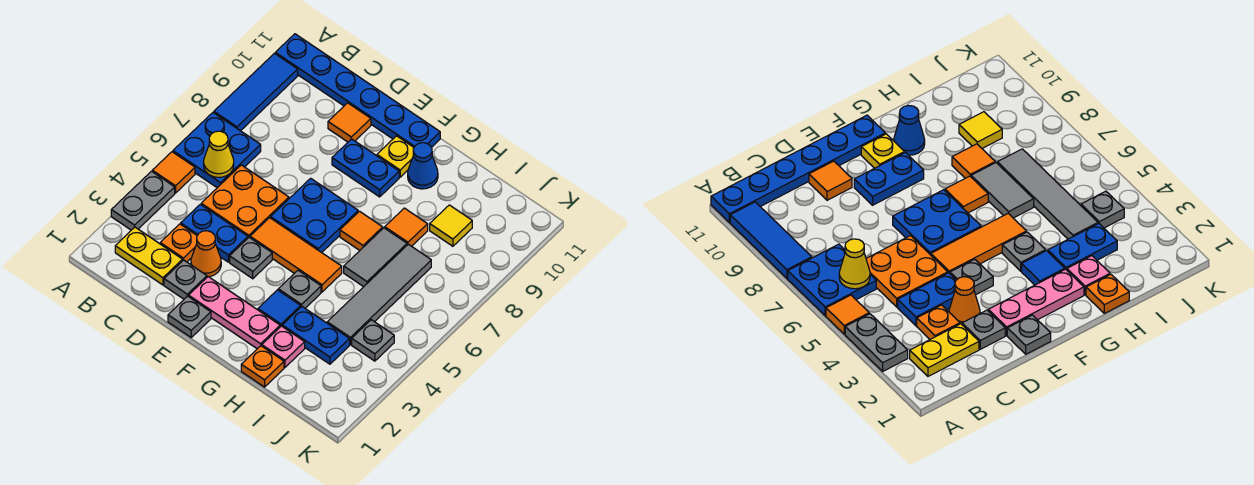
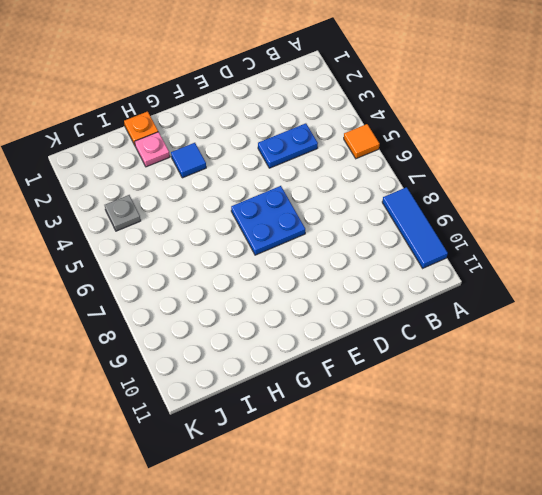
none -> grey plate A3:A4 level 1
none -> blue plate A6:B7 level 1
none -> blue plate A11:F11 level 1
none -> yellow plate B2:C2 level 1

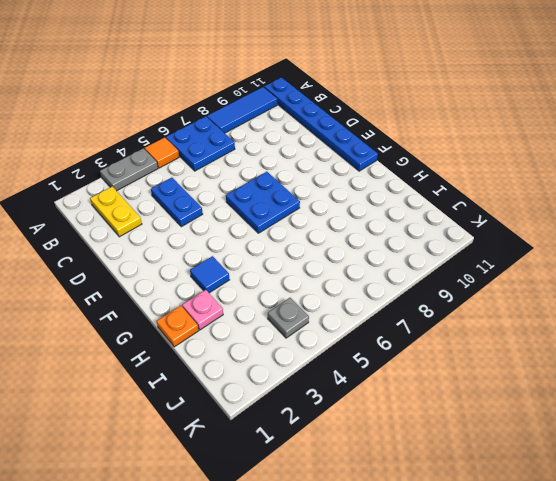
none -> orange plate C3 level 1
none -> orange plate C5:D6 level 1
none -> grey plate D2 level 1
none -> orange cone D3 level 1

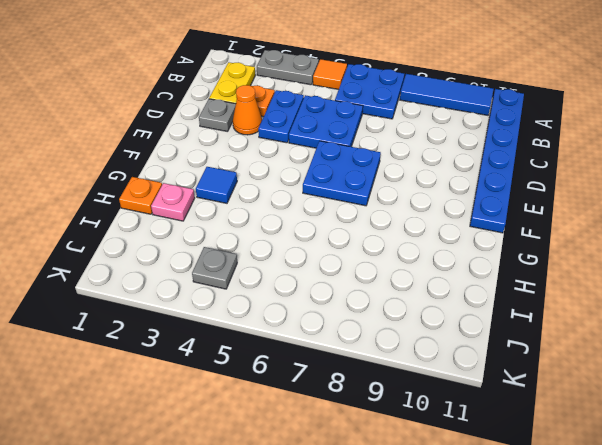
blue plate C5:D6 level 1 -> orange plate C5:D6 level 1
none -> orange tile D10 level 1
none -> grey plate E1 level 1
none -> pink plate E2:G2 level 1
none -> grey plate E4 level 1

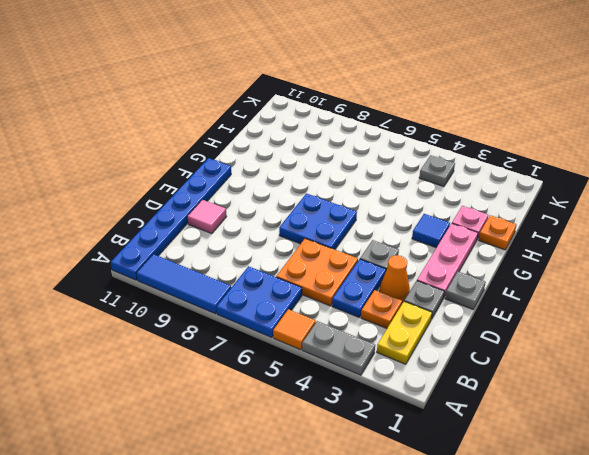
pink tile D10 level 1 -> orange tile D10 level 1
none -> orange tile E5:G5 level 1
none -> blue plate E9:F9 level 1
none -> yellow plate F10 level 1
none -> grey plate G4 level 1

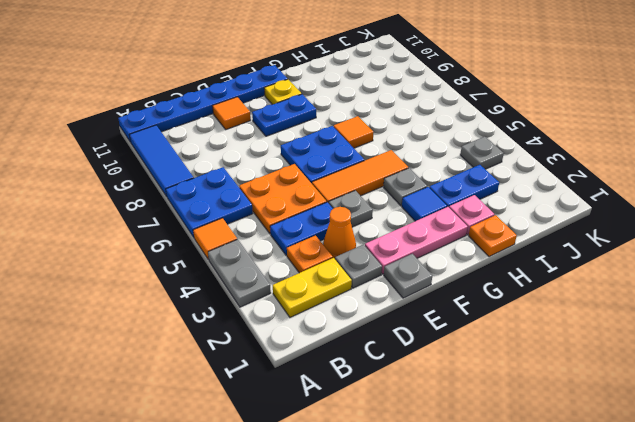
none -> blue cone G10 level 1
none -> grey tile H6:H7 level 1
none -> orange tile H8 level 1
none -> grey tile I4:I7 level 1

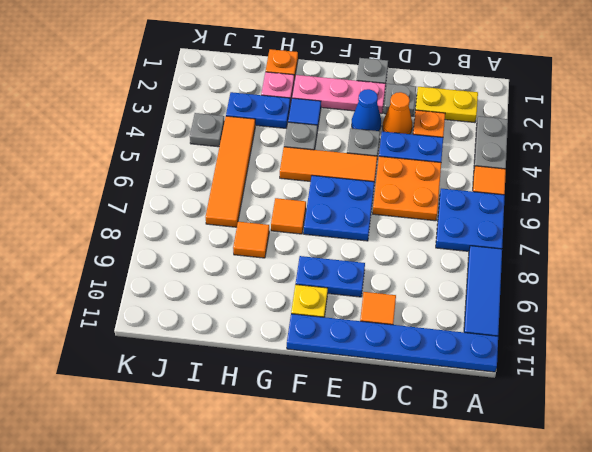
blue cone E3 level 1 -> blue cone G10 level 1
orange tile I4:I7 level 1 -> grey tile I4:I7 level 1
none -> grey tile H6:H7 level 1
none -> yellow tile I9 level 1
none -> yellow cone B6 level 2

